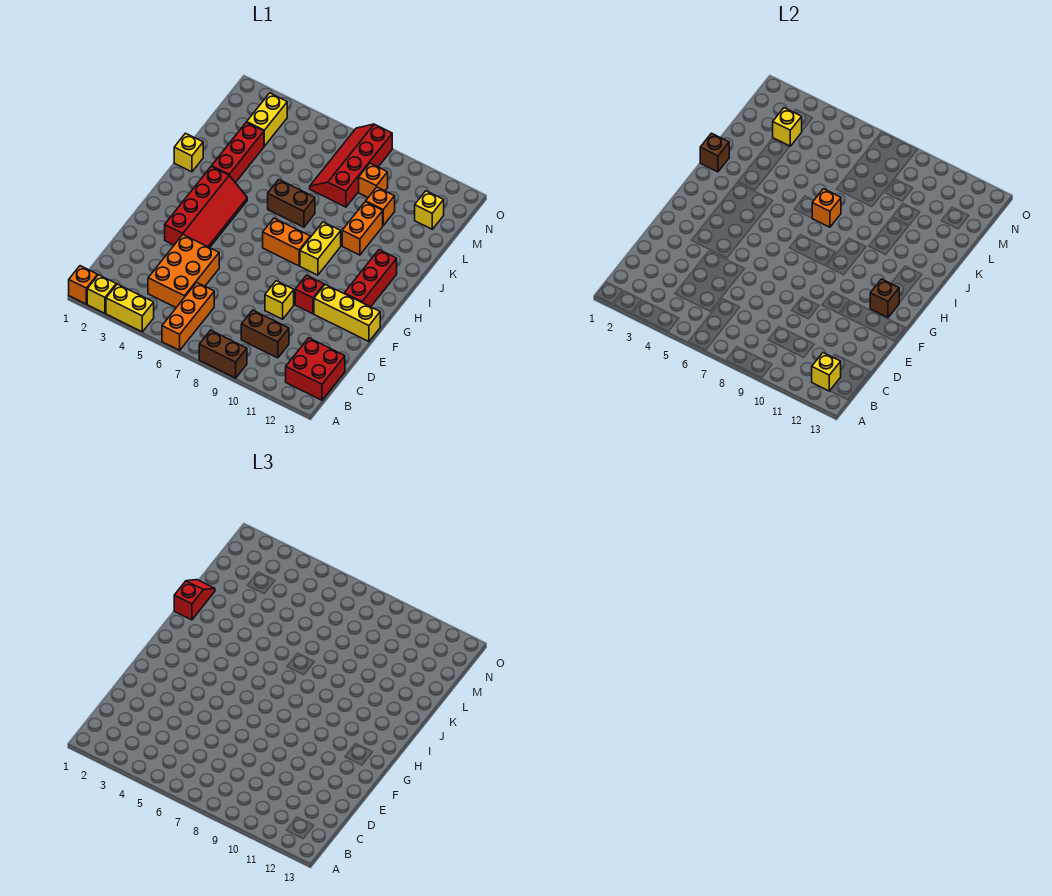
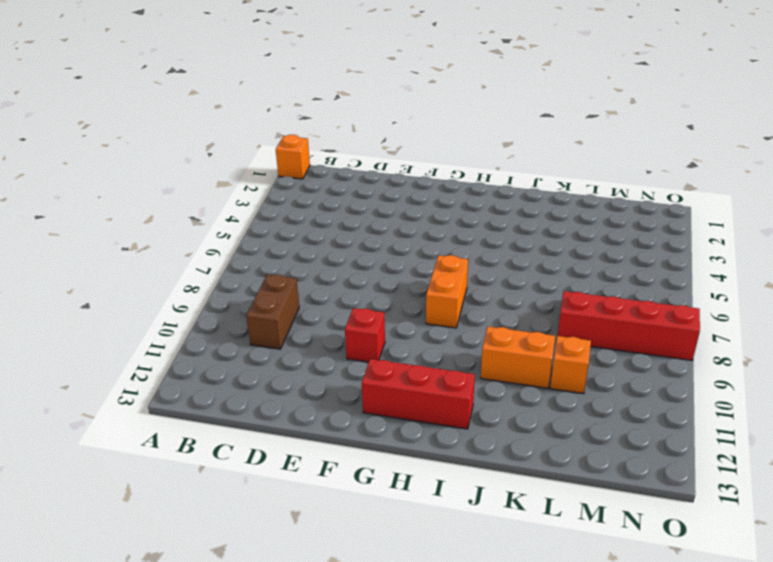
none -> yellow brick A2 level 1
none -> yellow brick A3:A4 level 1
none -> orange brick A6:C6 level 1
none -> brown brick A8:A9 level 1

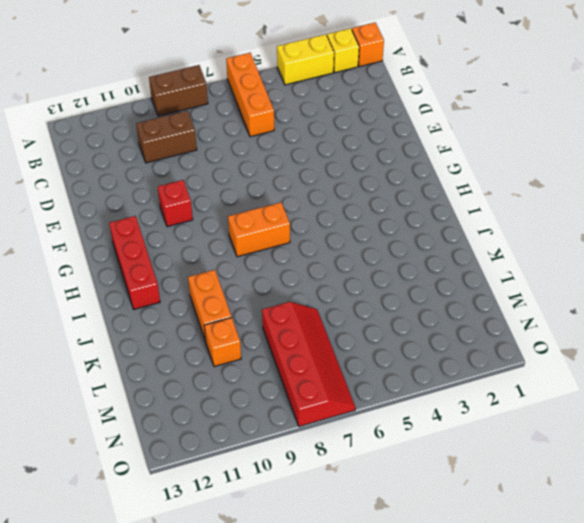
none -> red brick B12:C13 level 1
none -> orange brick C4:E5 level 1
none -> yellow brick E9 level 1
none -> red slope F3:I4 level 1 top 3

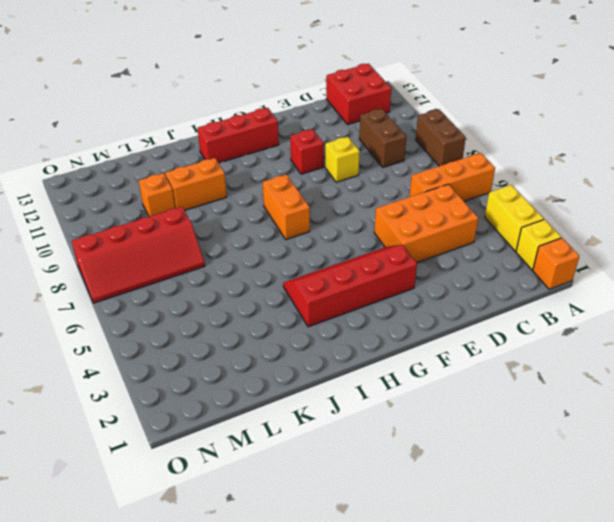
none -> yellow brick F11:F13 level 1
none -> yellow brick H9:I9 level 1
none -> yellow brick J1 level 1
none -> red brick J3:L3 level 1

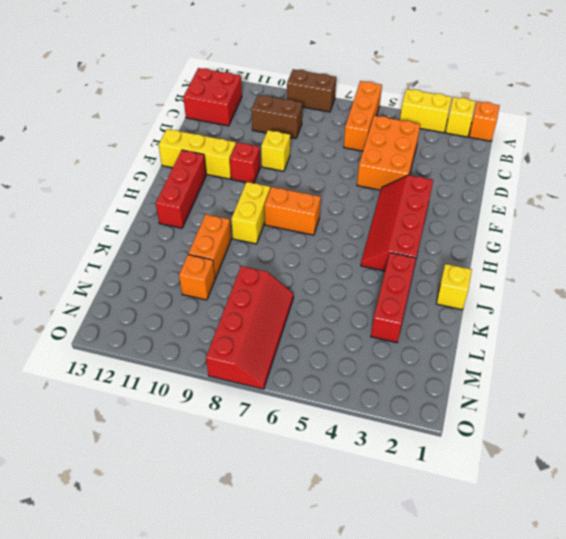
none -> brown brick J6:J7 level 1
none -> yellow brick M3:N3 level 1
none -> orange brick M9 level 1
none -> yellow brick M12 level 1

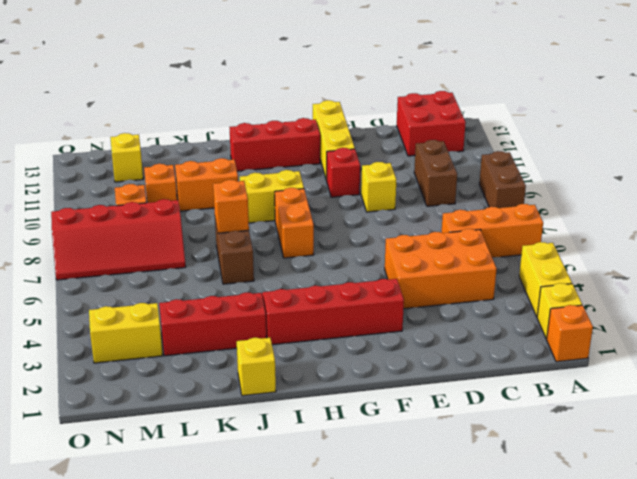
none -> yellow brick B12 level 2
none -> brown brick G12 level 2
none -> brown brick J1 level 2
none -> yellow brick M3 level 2

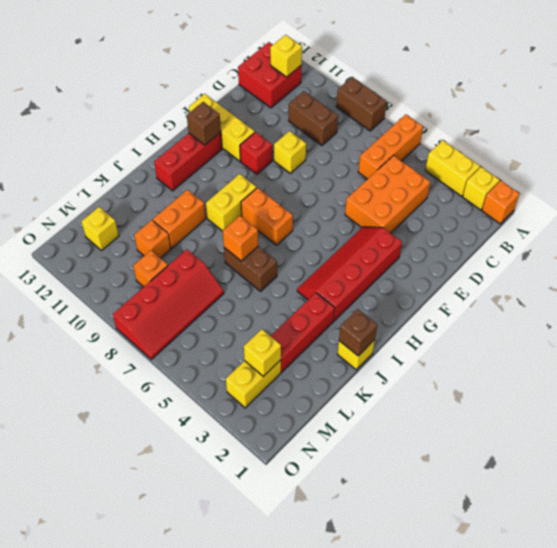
none -> red slope J1:K1 level 3 top J

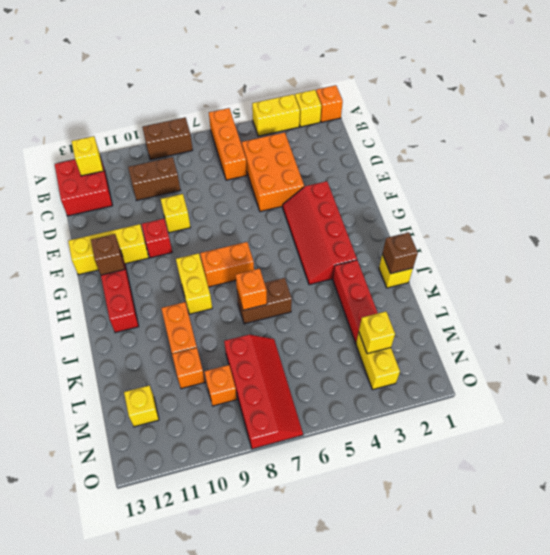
none -> red slope J1:K1 level 3 top J

